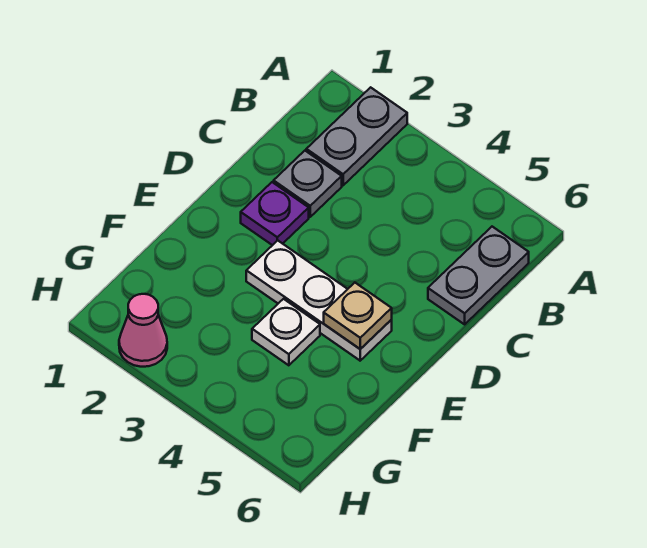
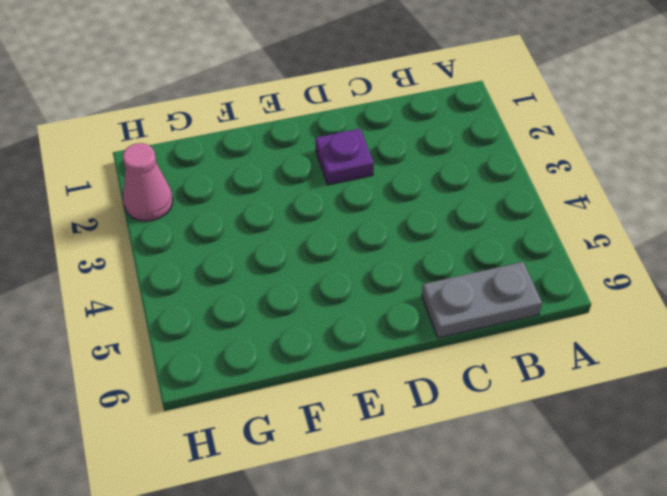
none -> grey plate A2:B2 level 1
none -> grey plate C2 level 1

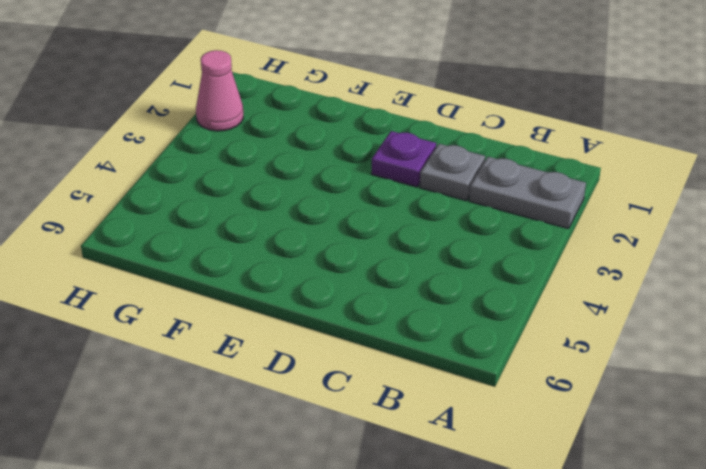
none -> grey plate B6:C6 level 1
none -> white plate E3:E5 level 1

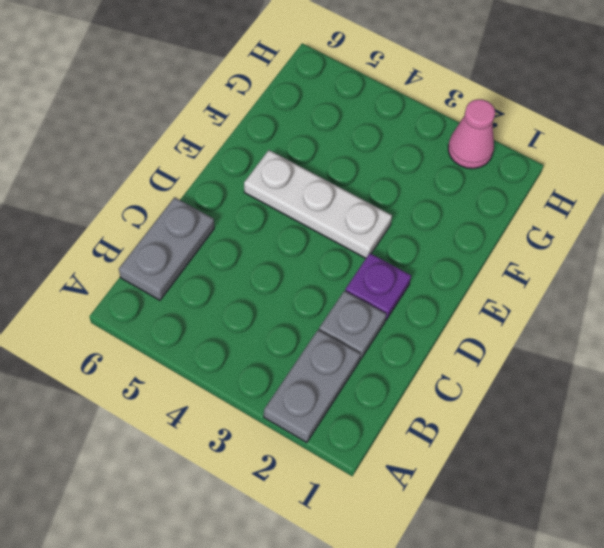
none -> white plate F4 level 1
none -> tan plate E5 level 2

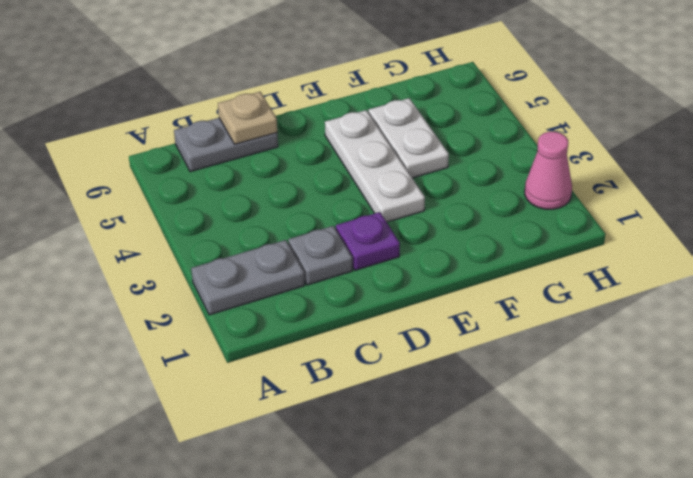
tan plate C6 level 2 -> tan plate E5 level 2
white plate F4:F5 level 1 -> white plate F4 level 1

